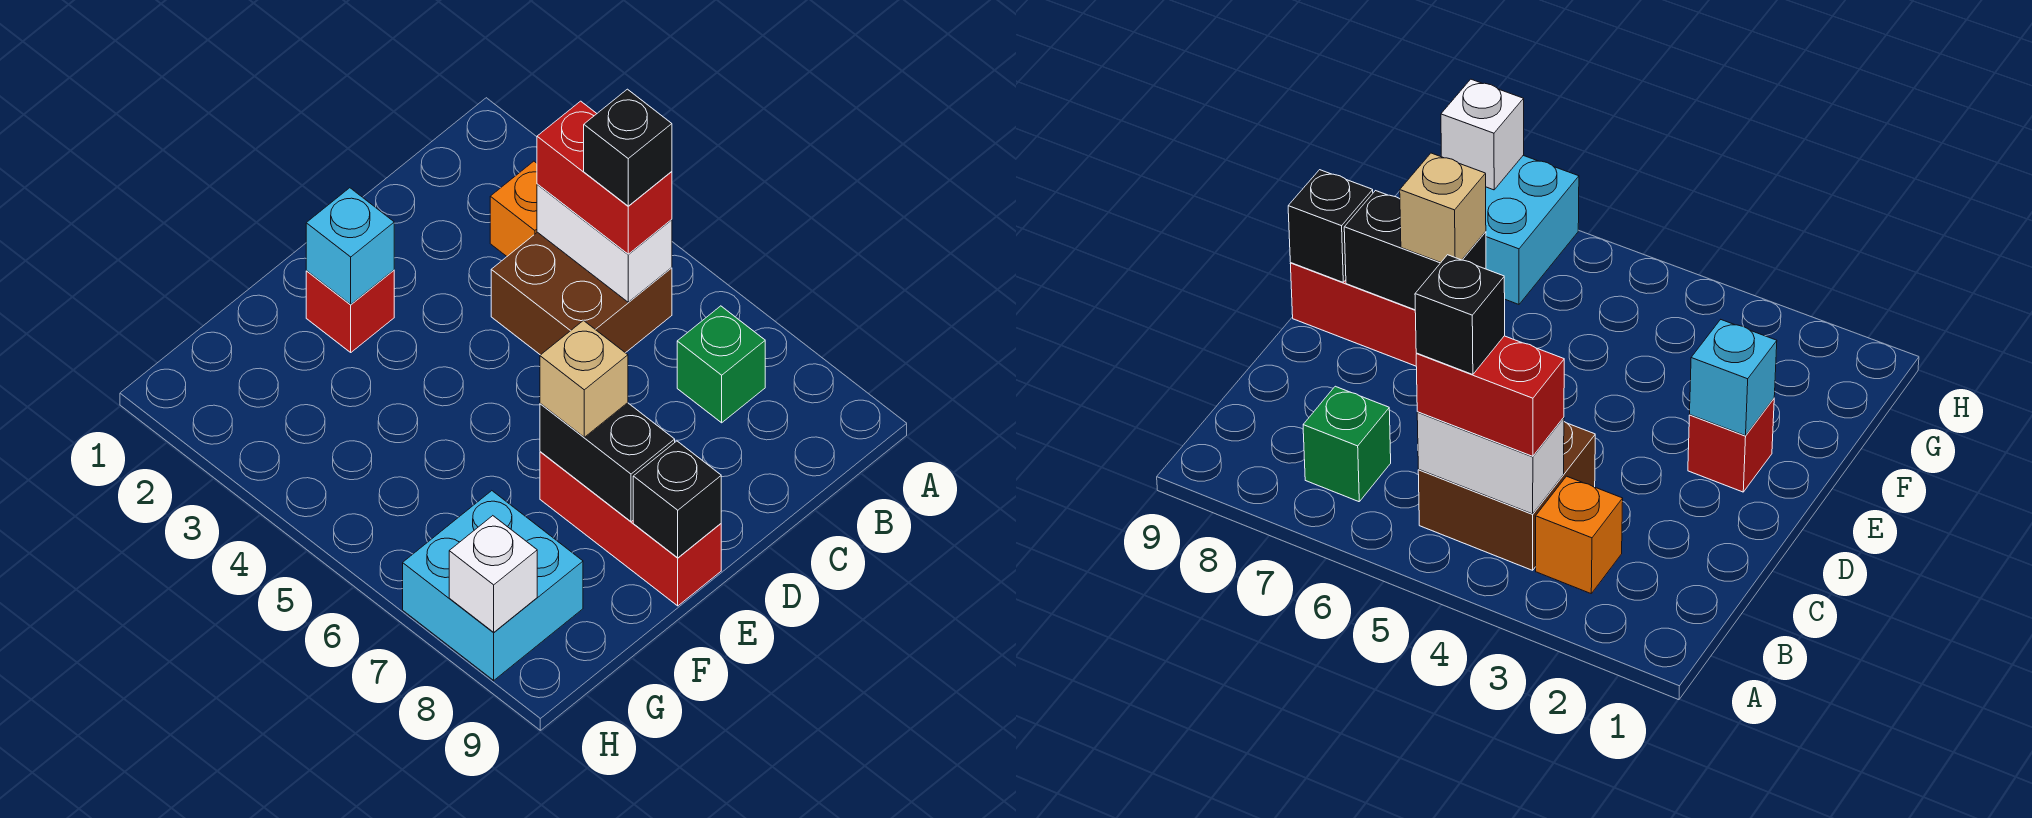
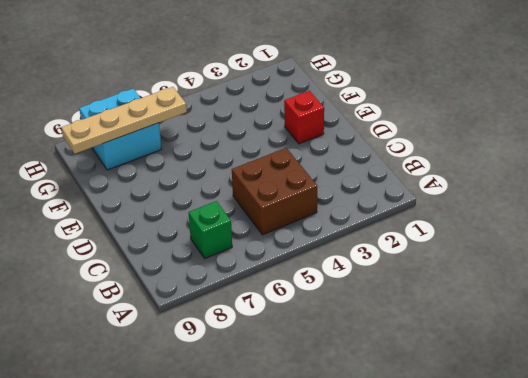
tan plate G6:G9 level 2 -> none
none -> orange brick B3 level 1
none -> red brick E7:E9 level 1
none -> white brick B4:B5 level 2

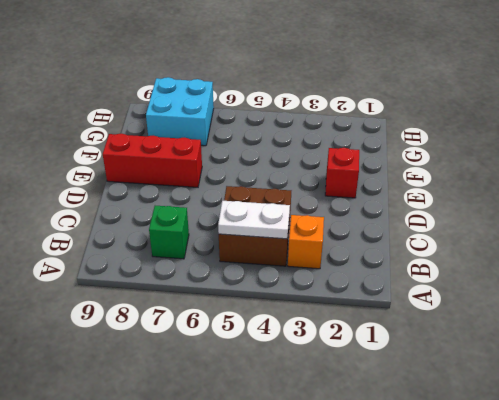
white plate B4:B5 level 2 -> white brick B4:B5 level 2
none -> cyan brick E2 level 2
none -> black brick E7:E8 level 2
none -> black brick E9 level 2

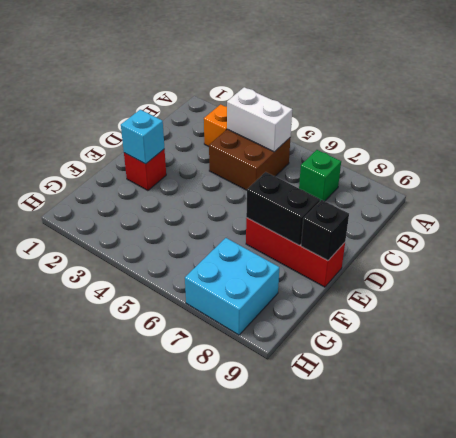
none -> white brick H8 level 2
none -> red brick B4:B5 level 3
none -> tan brick E7 level 3

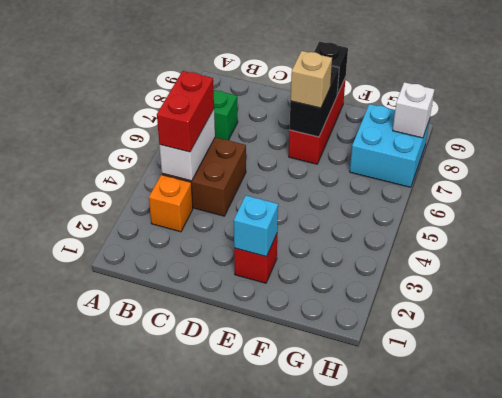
none -> black brick B5 level 4

